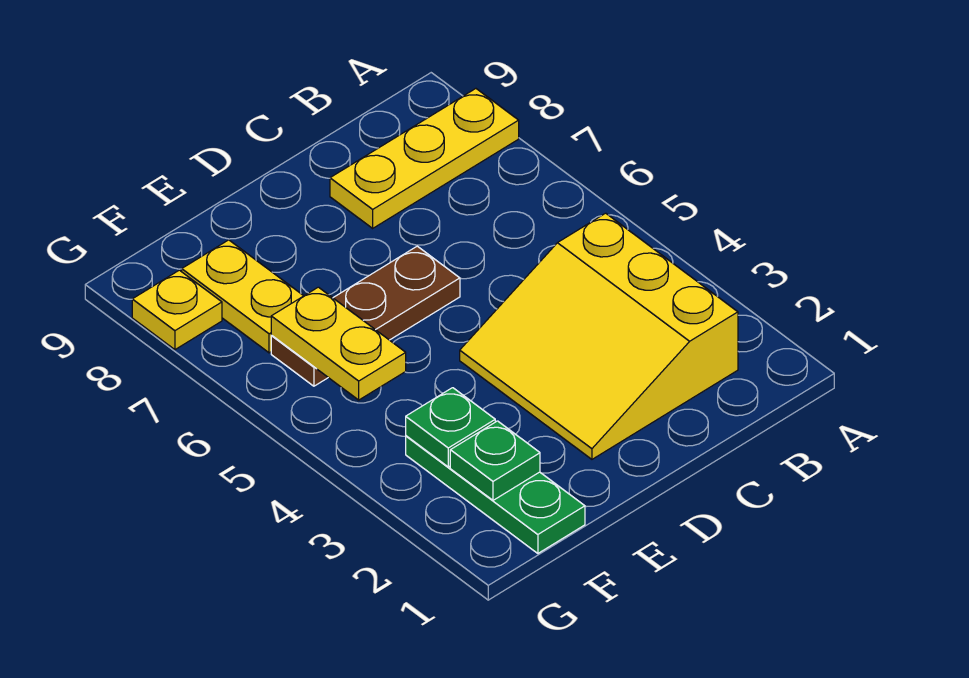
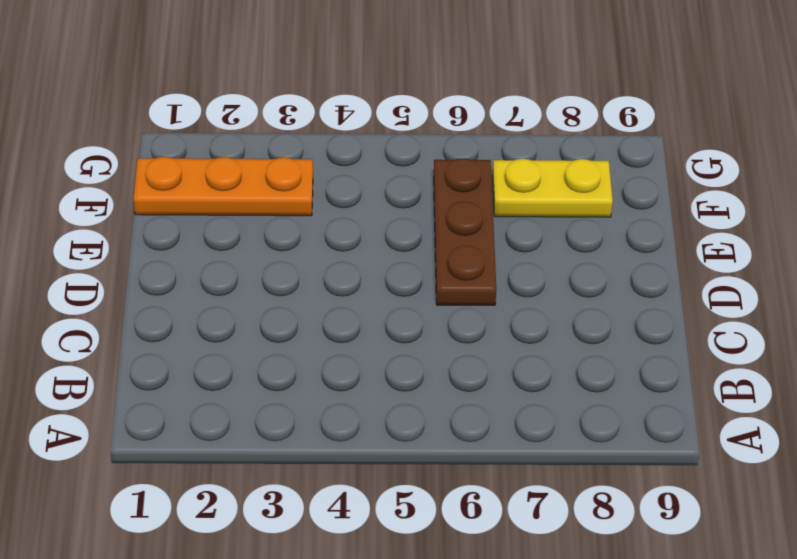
orange plate F1:F3 level 1 -> green plate F1:F3 level 1
none -> yellow plate A8:C8 level 1
none -> yellow slope B2:D4 level 1 top B

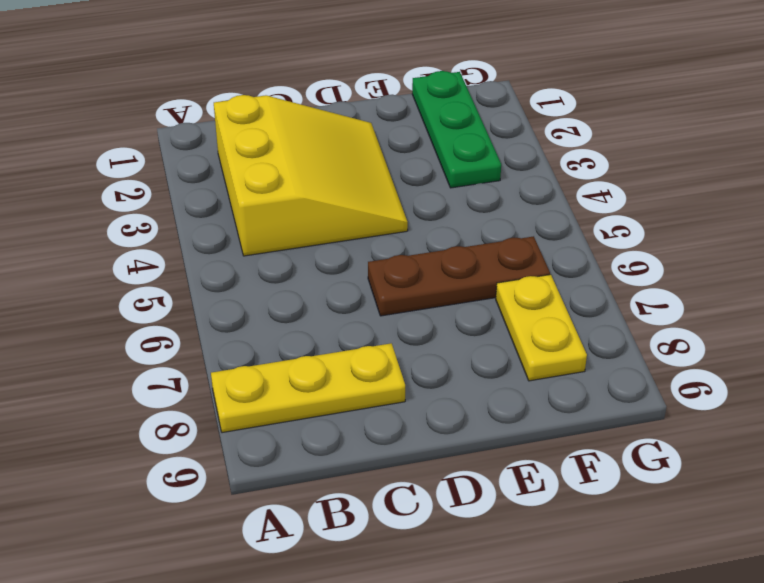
none -> yellow plate G8 level 1
none -> green plate F2 level 2

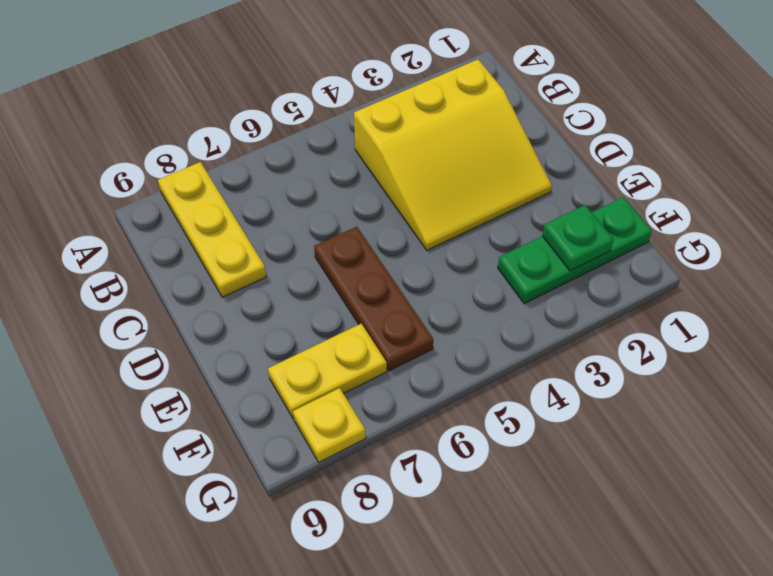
none -> green plate F3 level 2
none -> yellow plate F5:F6 level 2

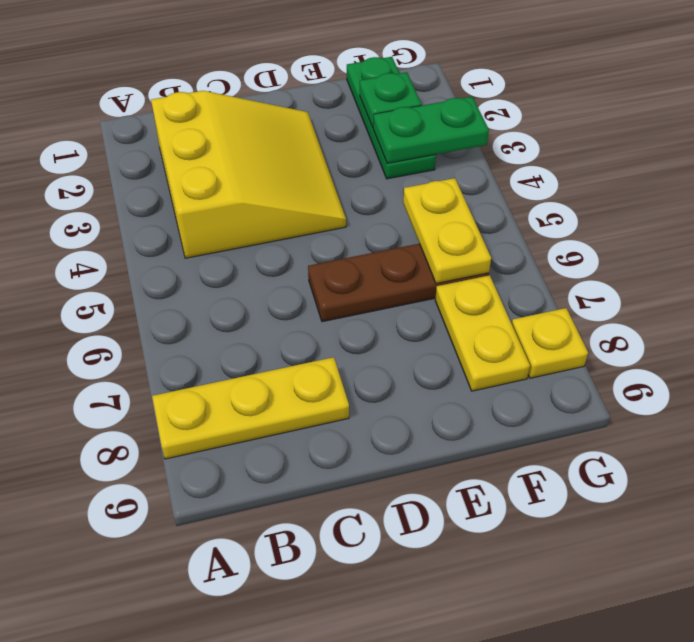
green plate F3:G3 level 2 -> green plate F3 level 2

